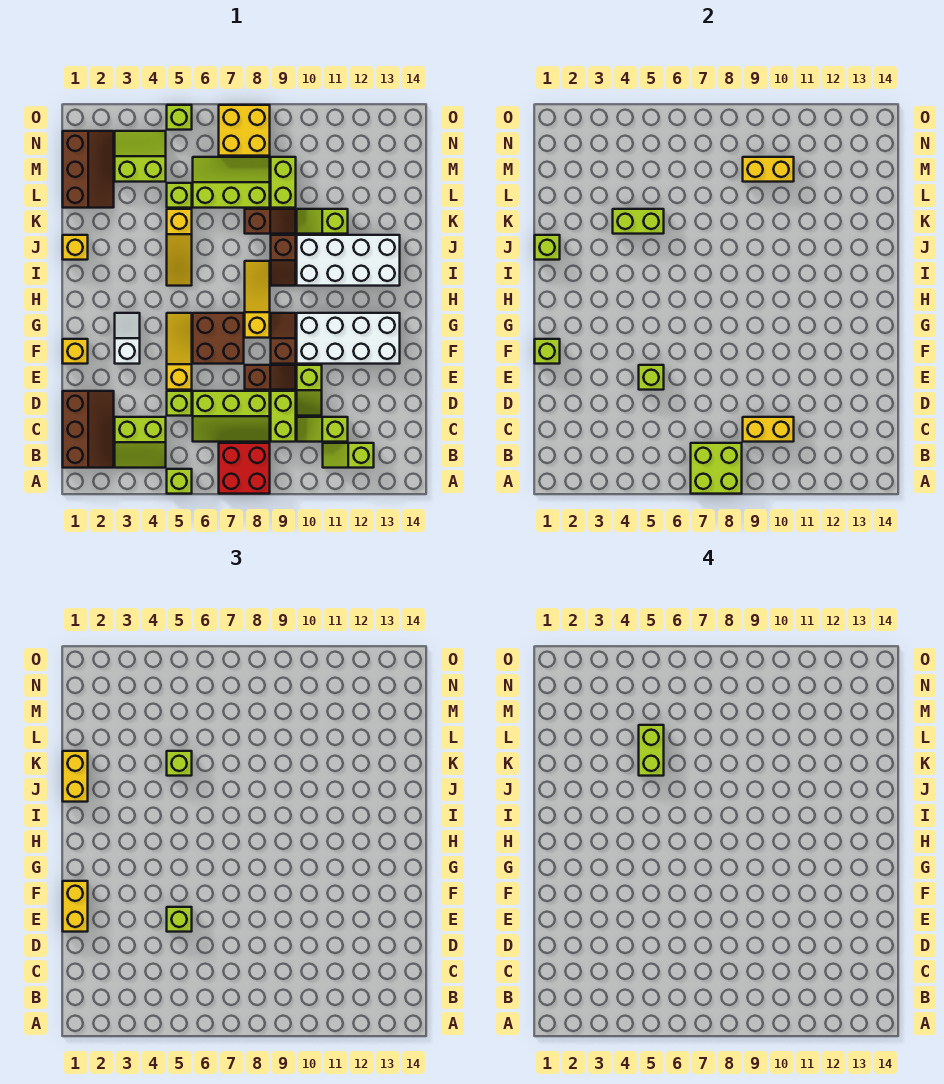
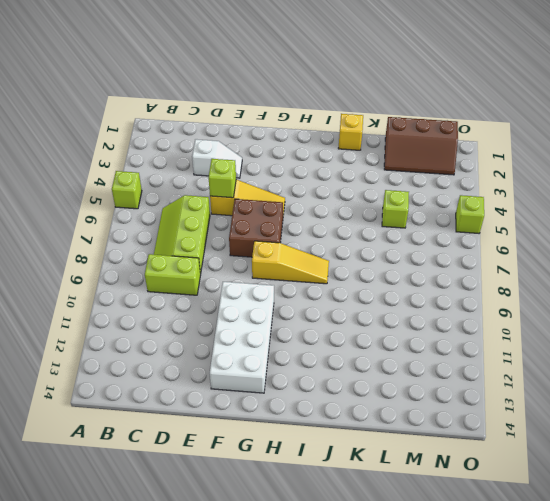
white slope D3:E3 level 1 top D -> white slope F3:G3 level 1 top F
none -> red brick A7:B8 level 1
none -> brown slope B1:D2 level 1 top 1
none -> lime slope B3:C4 level 1 top C
none -> lime slope B11:B12 level 1 top 12

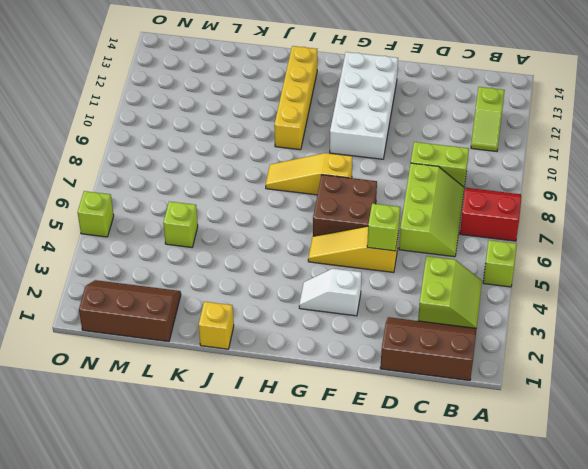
red slope A7:B8 level 1 top 7 -> red brick A7:B8 level 1
yellow brick I10:I13 level 1 -> white brick I10:J13 level 1
none -> lime slope C10:C11 level 1 top 11
none -> lime brick D5 level 1
none -> lime slope D10:E10 level 1 top E
none -> brown slope E8:E9 level 1 top 8

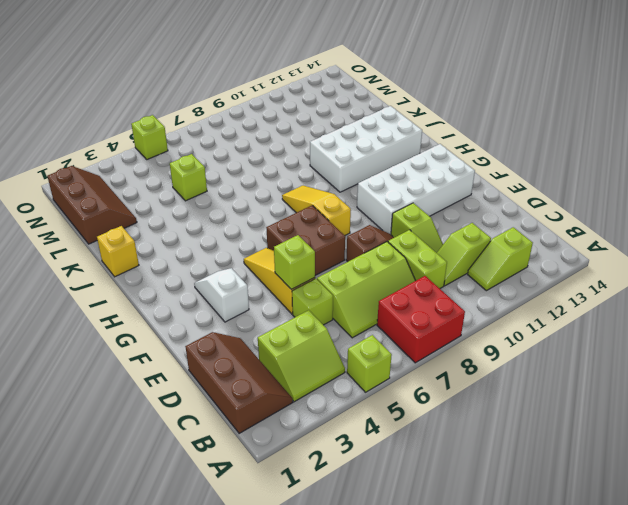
none -> yellow brick F1 level 1
none -> brown slope F9:G9 level 1 top F
none -> yellow slope I5:K5 level 1 top K
none -> brown slope I9:J9 level 1 top J

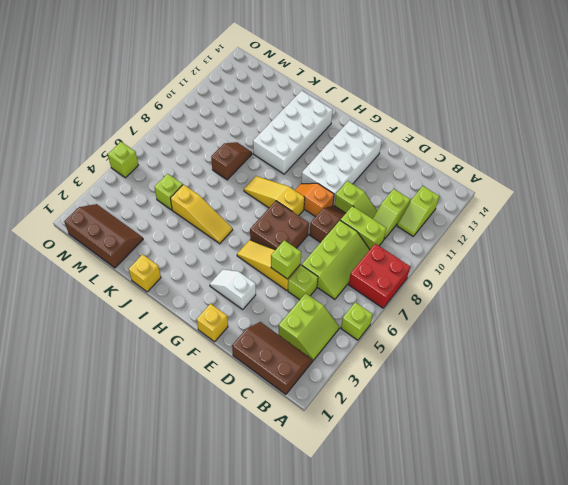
orange slope F9:G9 level 1 top F -> brown slope F9:G9 level 1 top F
none -> brown slope I9:J9 level 1 top J
none -> lime slope K10:K11 level 1 top 11
none -> lime slope L6:M8 level 1 top L
none -> lime brick L9:M9 level 1

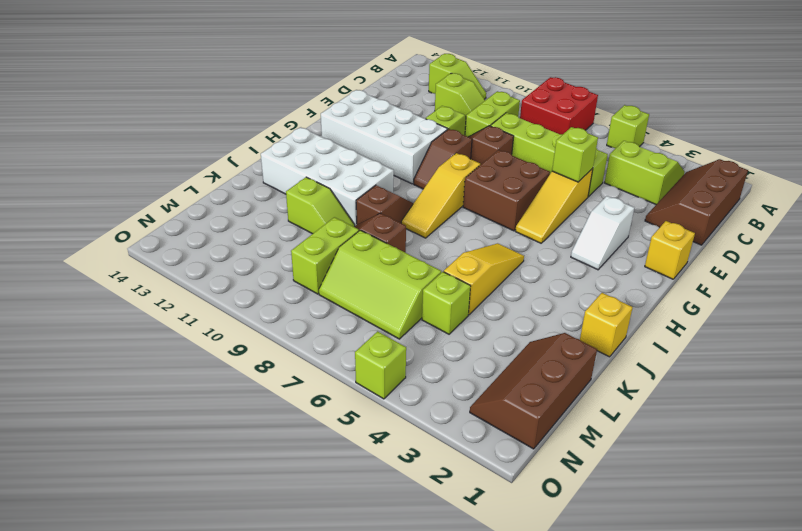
none -> lime slope M3:N4 level 1 top M
none -> yellow brick N7:O8 level 1
none -> lime brick A7:B8 level 2
none -> yellow brick C9:C10 level 2

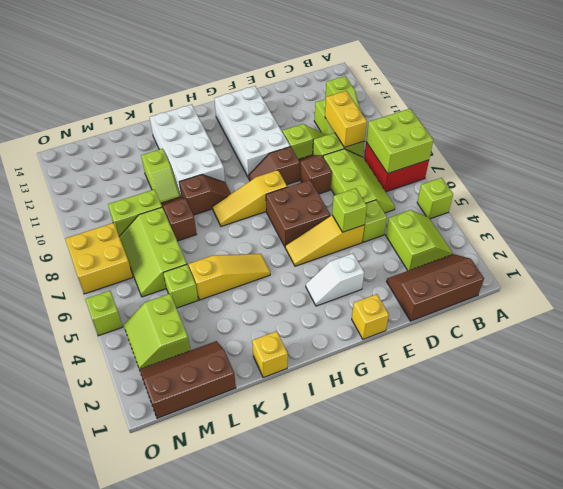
none -> lime brick F1 level 2
none -> lime brick J1 level 2
none -> lime brick K4:K5 level 2
none -> yellow brick M9:M10 level 2

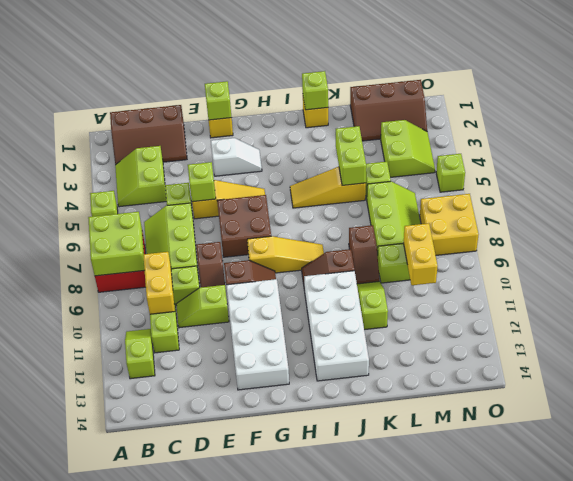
none -> yellow brick E1:F1 level 3
none -> lime brick E5 level 3
none -> yellow brick J1:K1 level 3
none -> lime brick K5 level 3

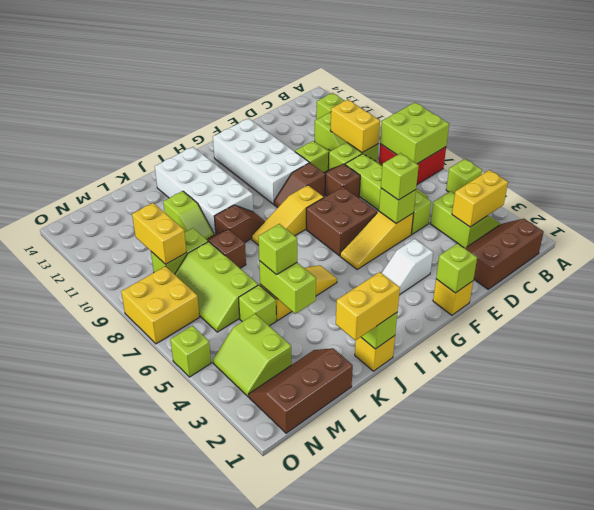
yellow brick B3:C3 level 2 -> yellow brick E1:F1 level 3
none -> lime brick K5:L5 level 4

